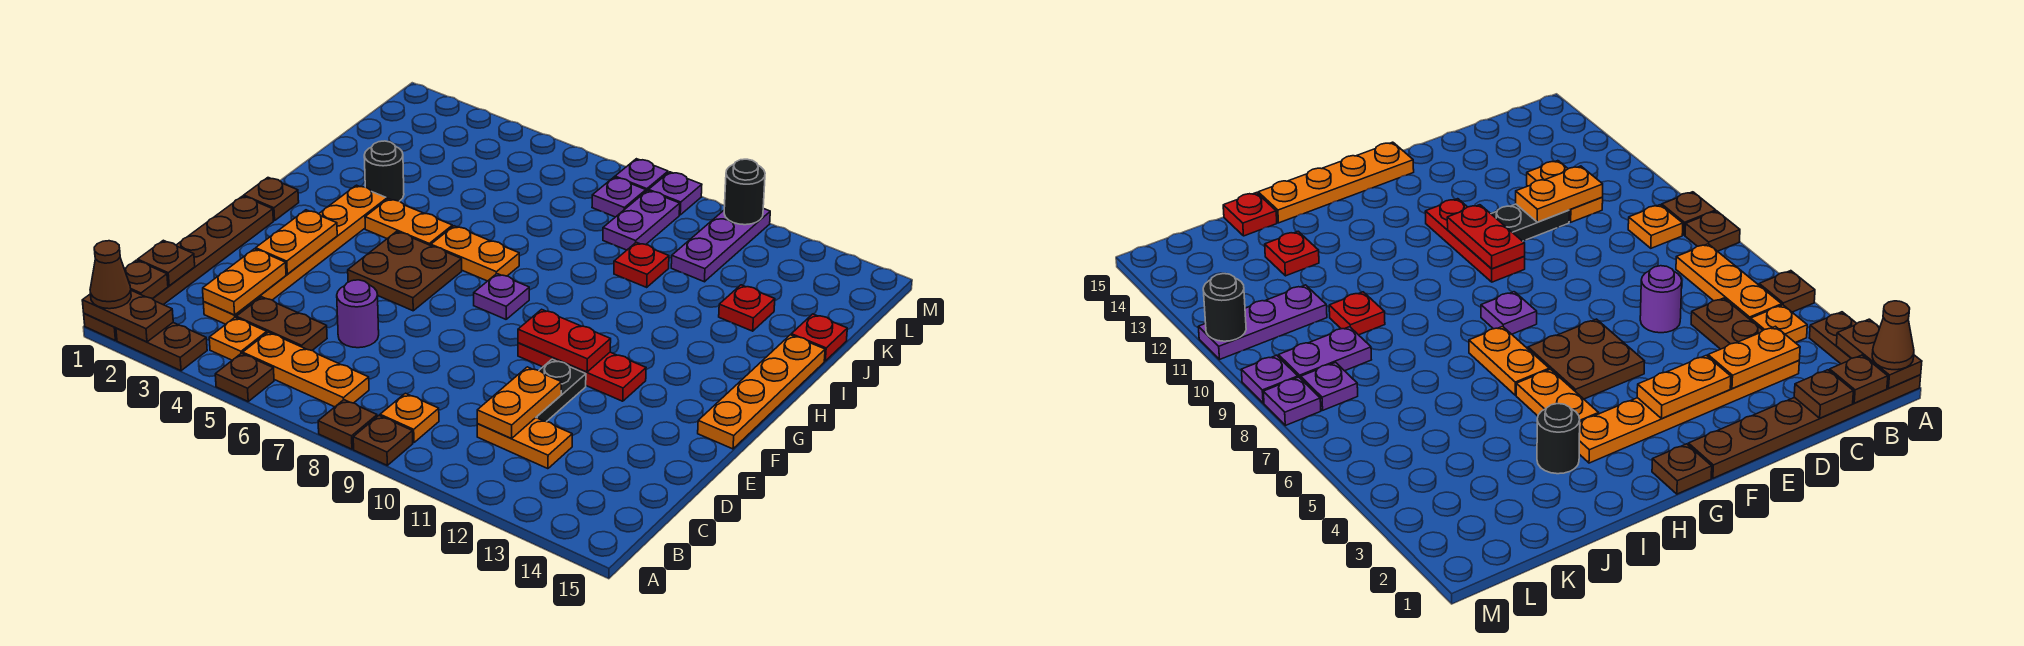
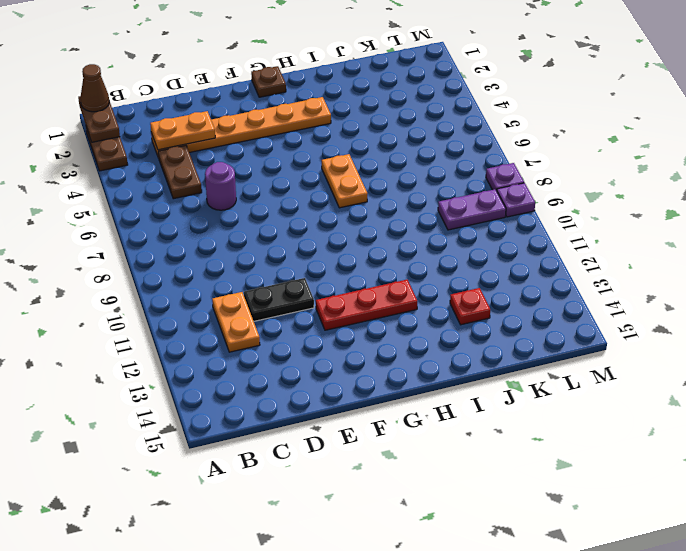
red plate F12:H12 level 1 -> red plate F10:F12 level 1
none -> brown plate A1:F1 level 1
none -> brown plate A5 level 1
none -> brown plate A8 level 1
none -> brown plate A9 level 1

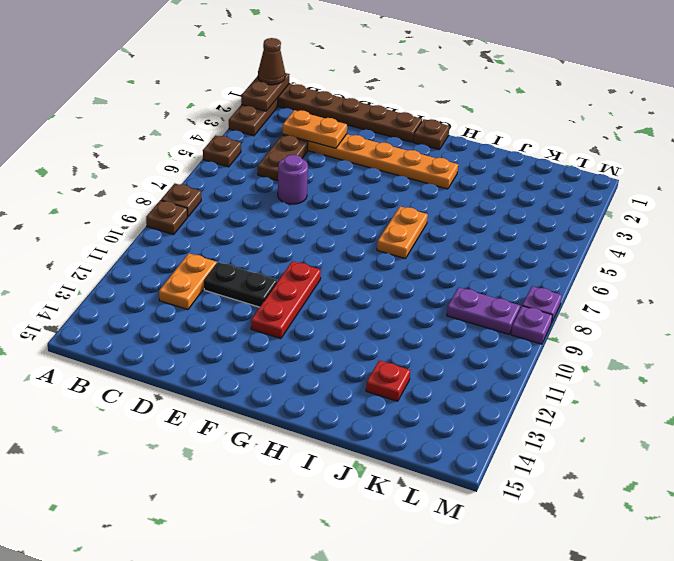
none -> orange plate B4 level 1
none -> orange plate B5:B7 level 1
none -> orange plate B9 level 1
none -> brown plate F5:G6 level 1

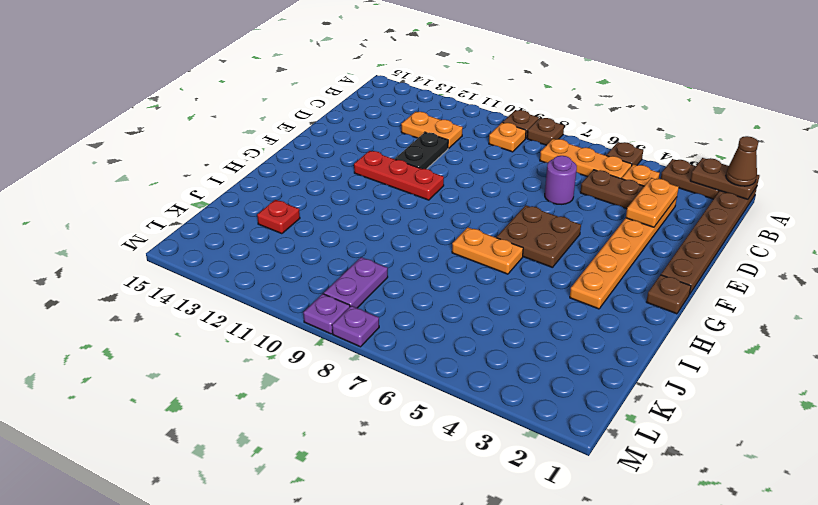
none -> orange plate F15:I15 level 1
none -> purple plate G8 level 1
none -> orange plate H4:H5 level 1
none -> black round brick I3 level 1

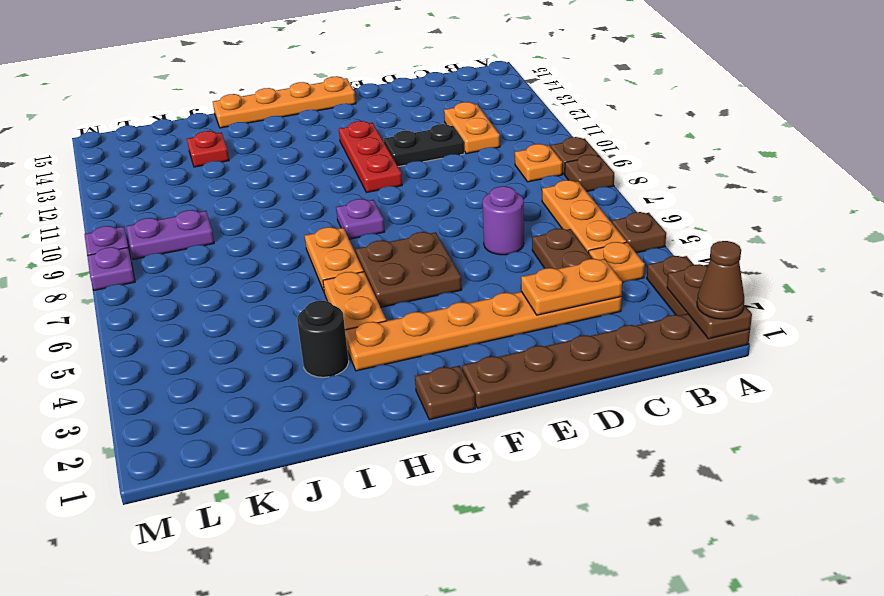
none -> red plate J10 level 1
none -> red plate J15 level 1
none -> purple plate K11:M11 level 1
none -> purple plate L8 level 1

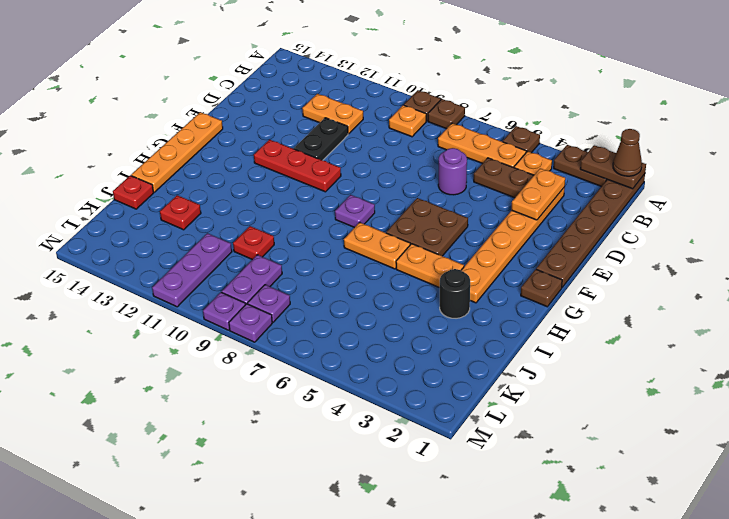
none -> brown plate B1 level 2
none -> brown plate C1 level 2
none -> orange plate C11:D11 level 2
none -> orange plate E3:F3 level 2

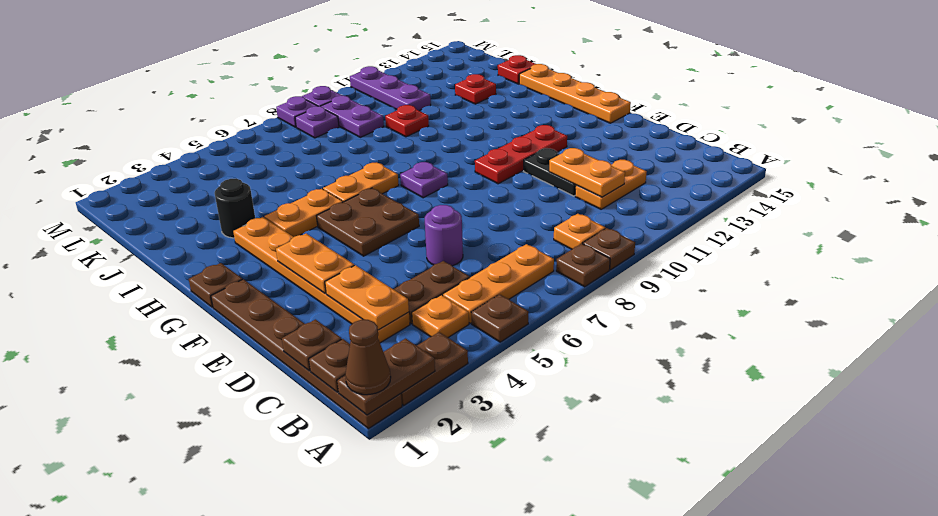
none -> red plate F10:F11 level 2
none -> black round brick M11 level 2

